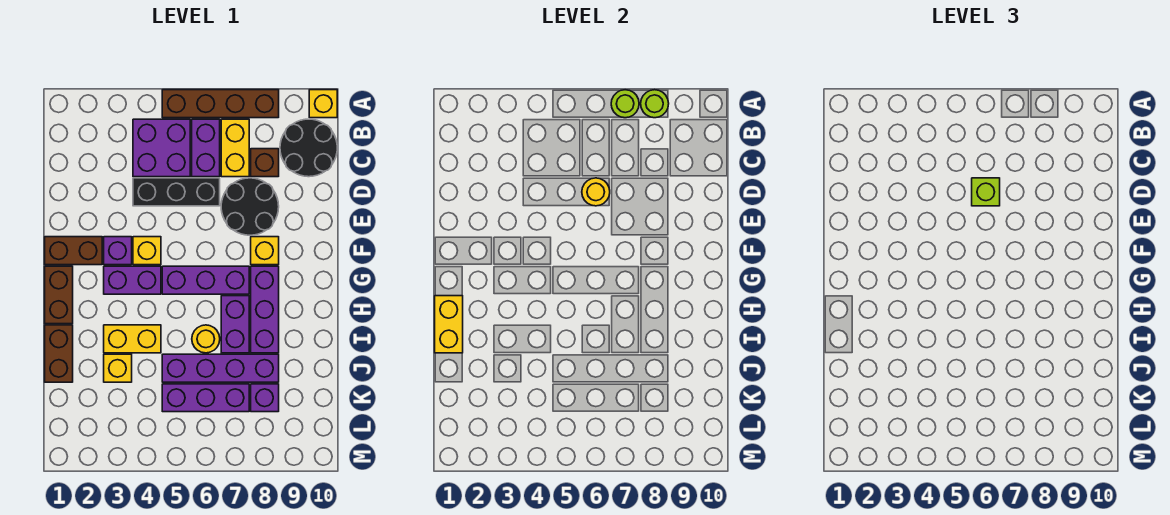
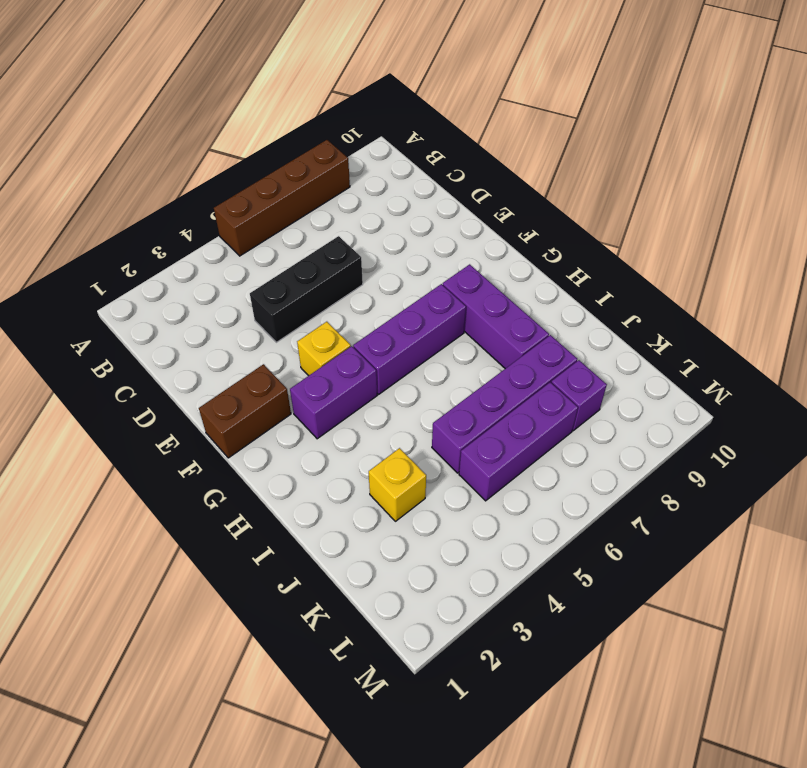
none -> yellow brick A10 level 1
none -> purple brick B4:C5 level 1
none -> purple brick B6:C6 level 1
none -> yellow brick B7:C7 level 1

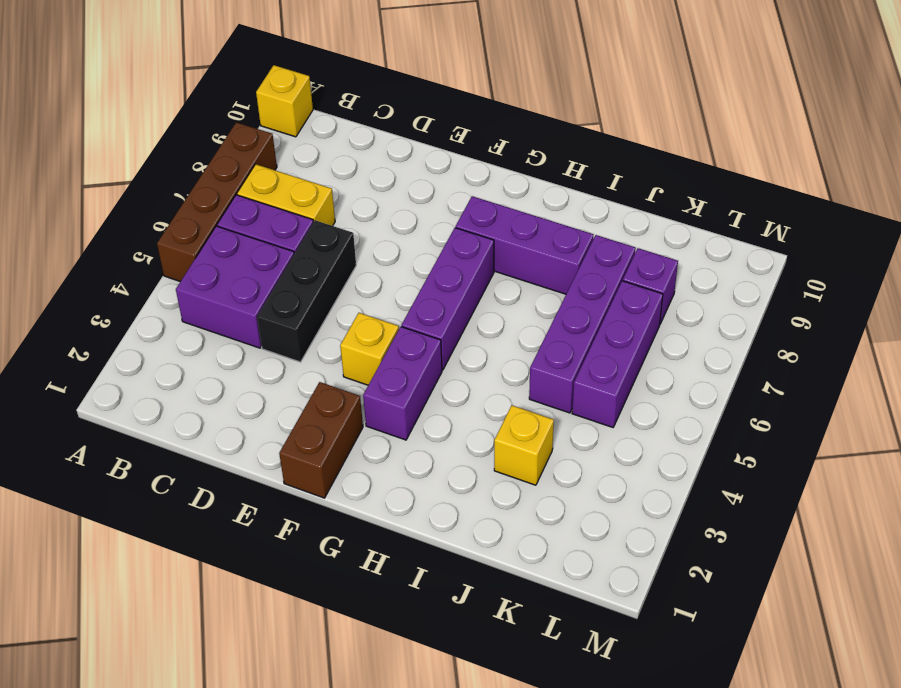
none -> black round brick B9:C10 level 1
none -> brown brick C8 level 1
none -> black round brick D7:E8 level 1
none -> purple brick F3 level 1

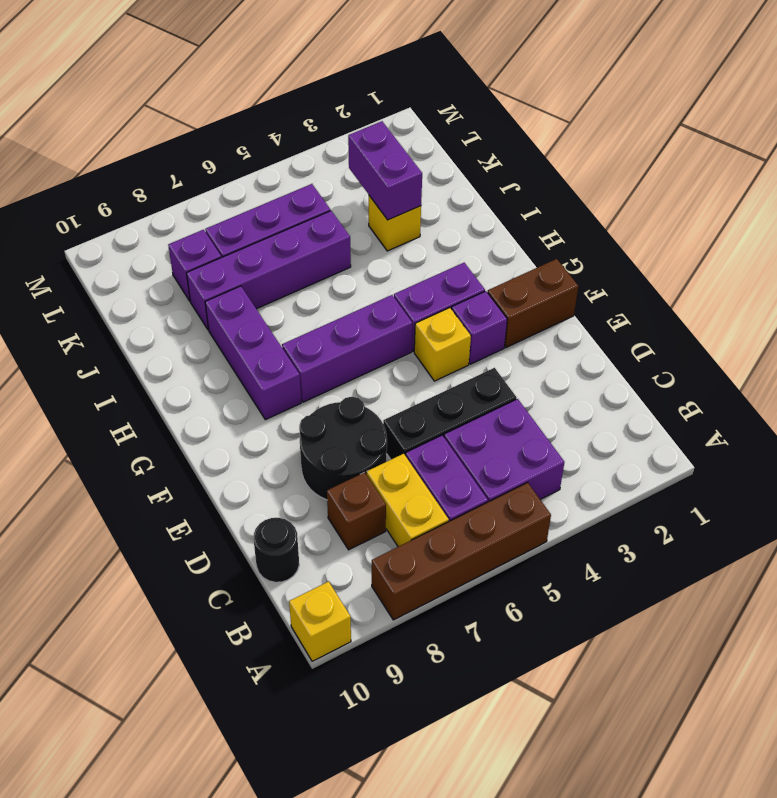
black round brick C10 level 1 -> black round brick B9:C10 level 1
purple brick J3:K3 level 2 -> purple brick H7:I7 level 1
none -> yellow brick F8 level 1
none -> brown brick G1:H1 level 1
none -> brown brick I1:J1 level 1
none -> yellow brick I3:I4 level 1

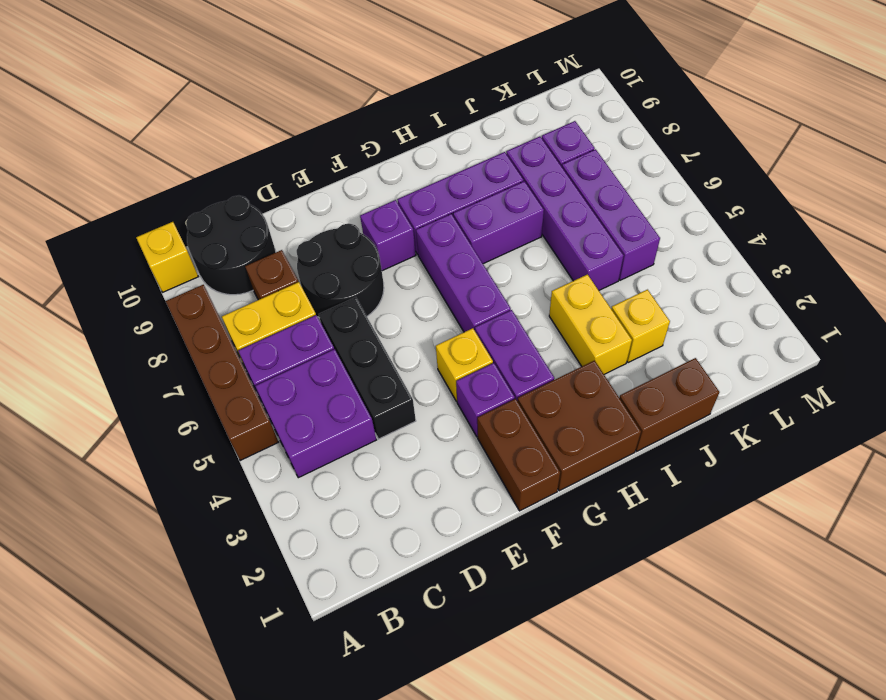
purple brick F8 level 1 -> yellow brick F8 level 1
brown brick G1:H2 level 1 -> brown brick G1:H1 level 1
none -> yellow round brick I6 level 1
none -> lime round brick A7 level 2
none -> lime round brick A8 level 2
none -> yellow round brick D6 level 2

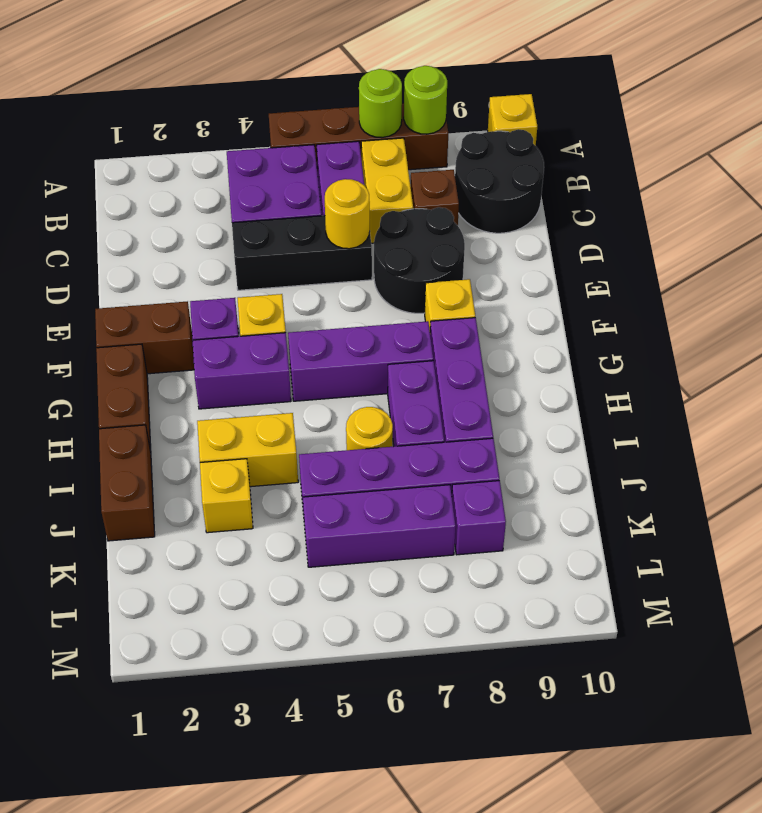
none -> yellow brick H1:I1 level 2
none -> lime brick D6 level 3

